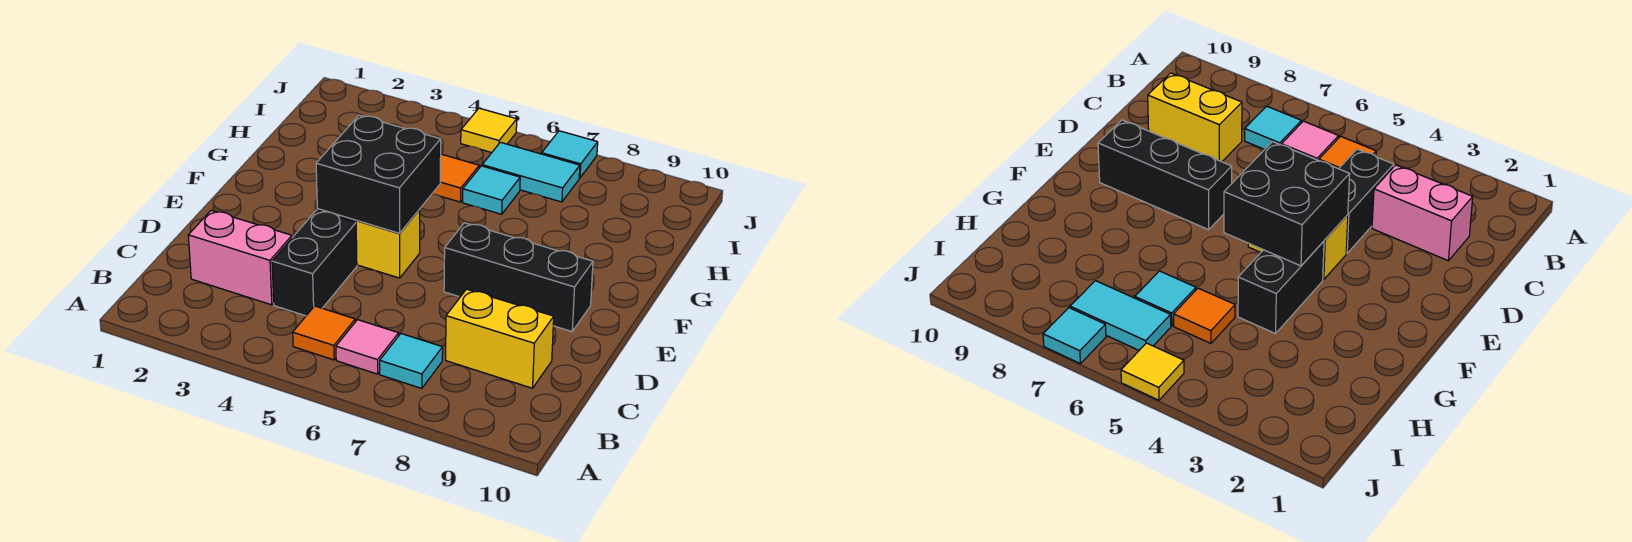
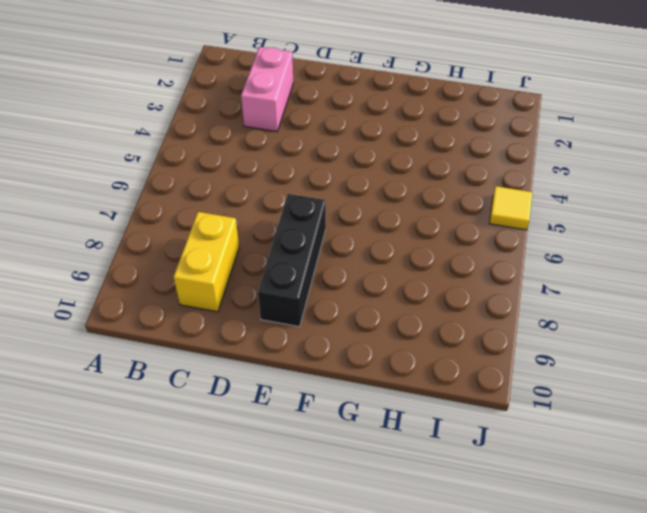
none -> orange tile B5 level 1
none -> pink tile B6 level 1
none -> cyan tile B7 level 1

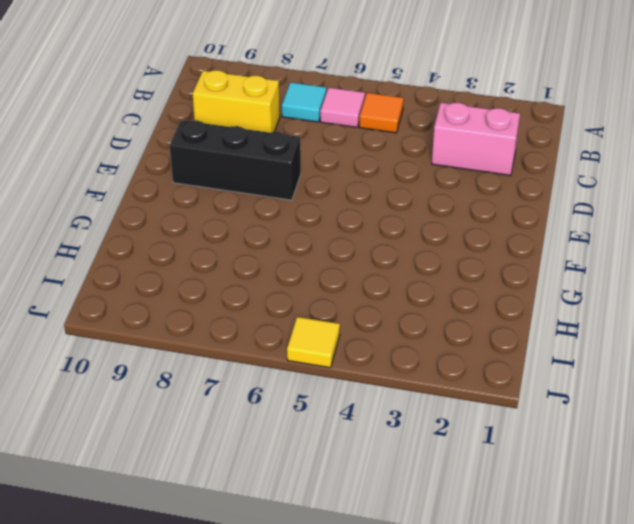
none -> black brick C4:D4 level 1
none -> yellow brick E4:E5 level 1
none -> black brick F4:G4 level 1

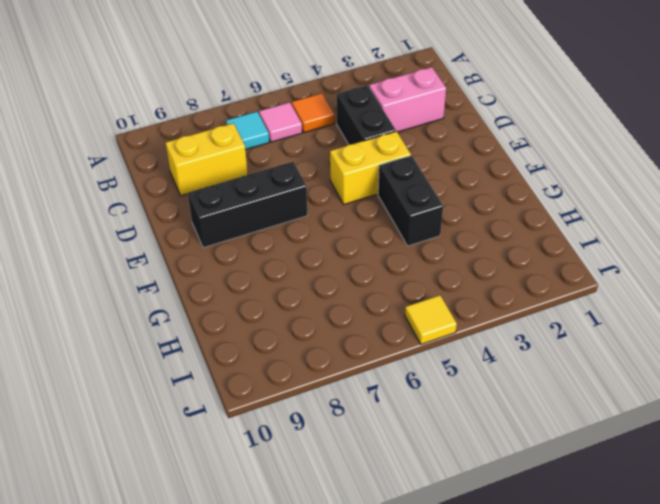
none -> orange tile H5 level 1
none -> cyan tile H6 level 1
none -> cyan tile I6:I7 level 1

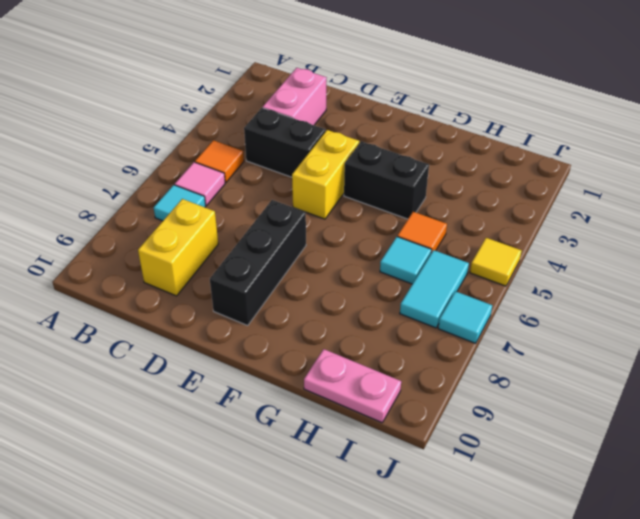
pink plate H10:I10 level 1 -> none
none -> black brick E4:F5 level 2

